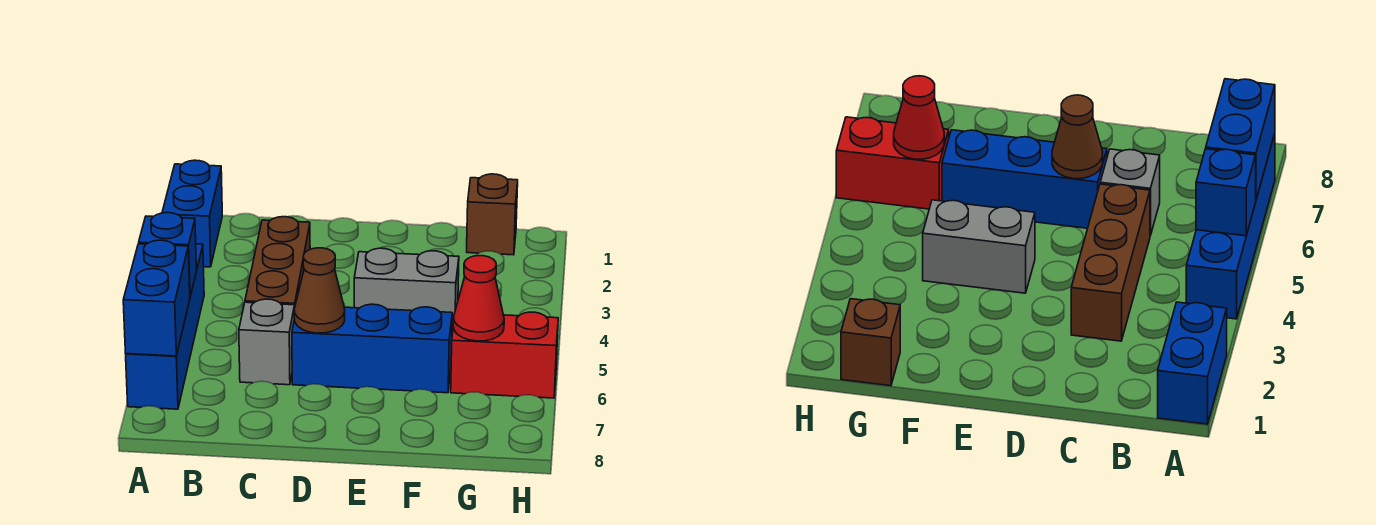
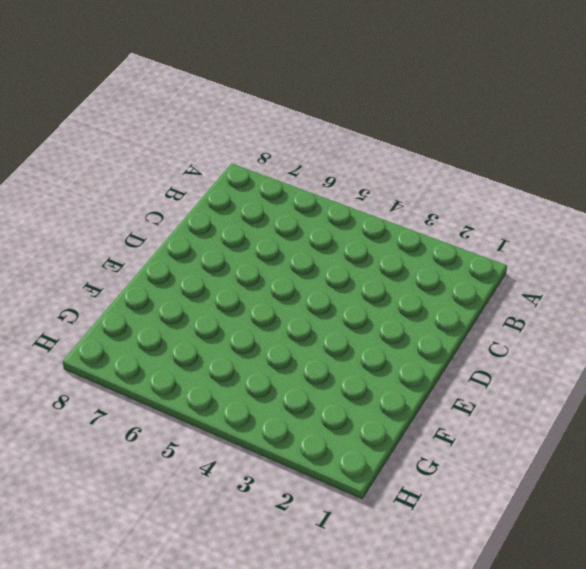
none -> blue brick A1:A2 level 1
none -> blue brick A4:A7 level 1
none -> brown brick C3:C5 level 1

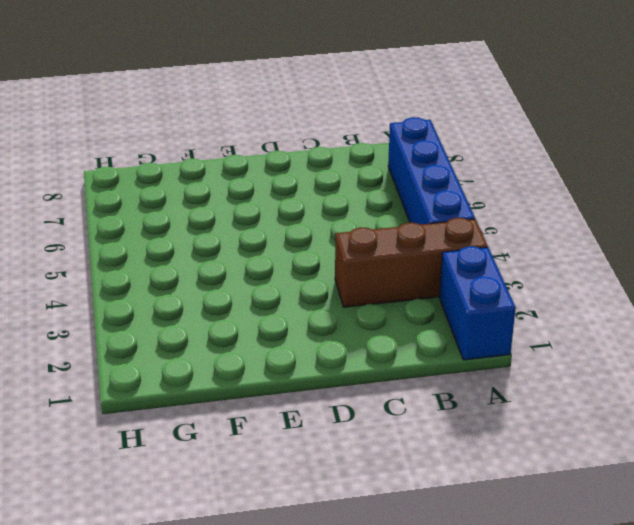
brown brick A3:C3 level 1 -> brown brick C3:C5 level 1
none -> grey brick C6 level 1
none -> blue brick D6:F6 level 1
none -> grey brick E4:F4 level 1

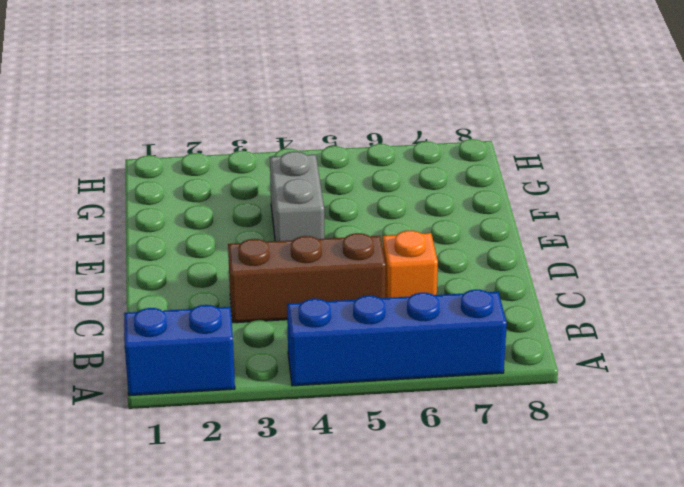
orange brick C6 level 1 -> grey brick C6 level 1
none -> blue brick D6:F6 level 1
none -> brown brick G1 level 1
none -> red brick G6:H6 level 1

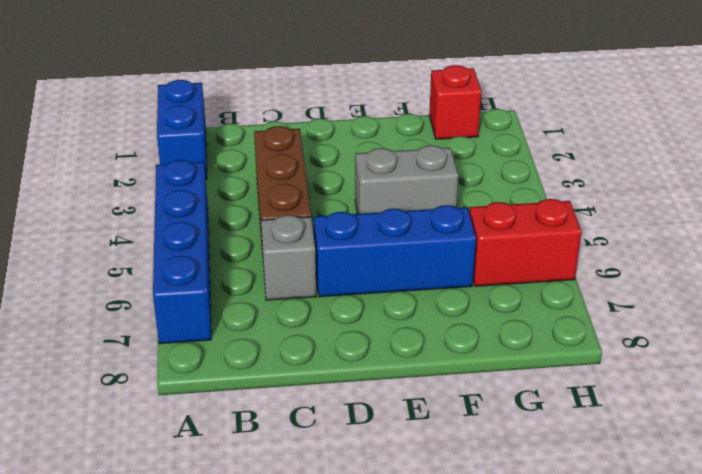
red brick G1 level 1 -> brown brick G1 level 1
none -> blue brick A5 level 2
none -> blue brick A6:A7 level 2
none -> brown cone D6 level 2

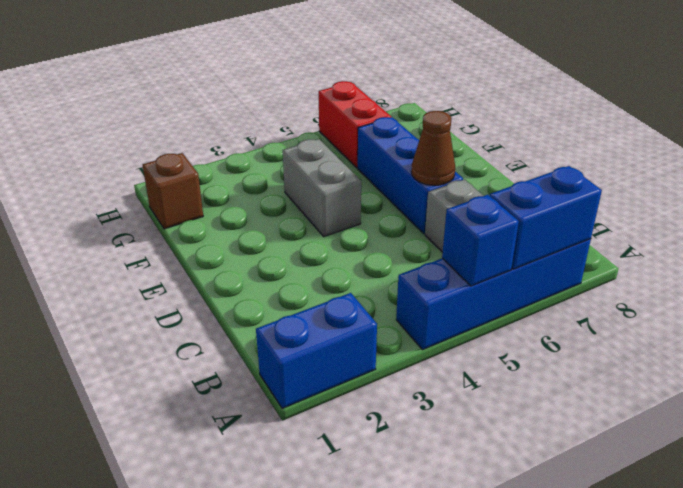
none -> brown brick C3:C5 level 1
none -> red cone G6 level 2

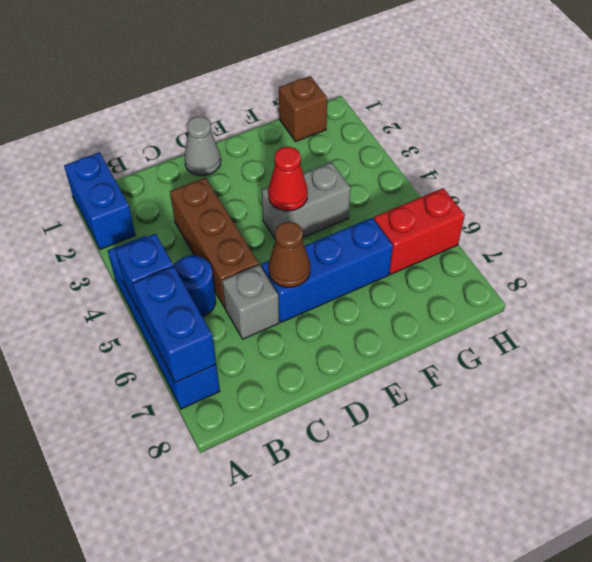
blue round brick B5 level 1 -> none
grey cone D1 level 1 -> none
red cone E4 level 2 -> red cone G6 level 2

